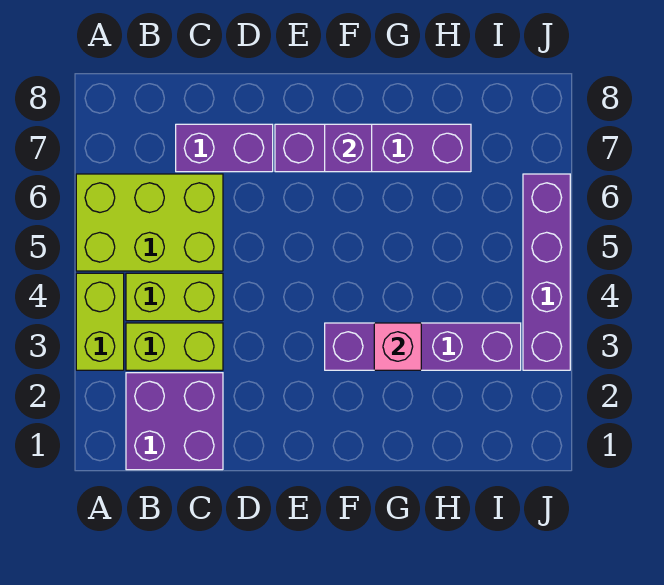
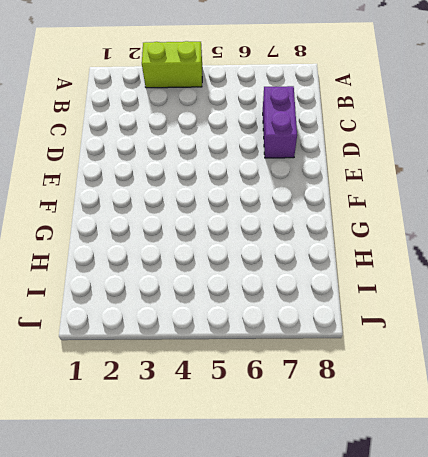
none -> lime brick A5:C6 level 1
none -> purple brick B1:C2 level 1

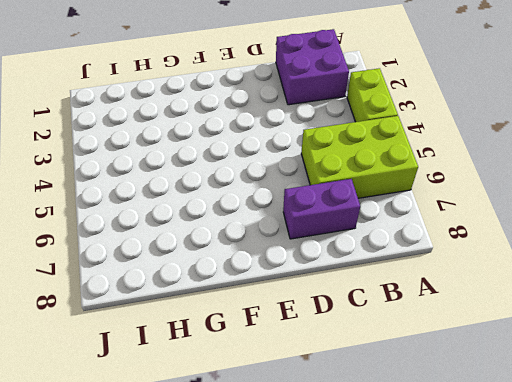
none -> lime brick B3:C3 level 1
none -> lime brick B4:C4 level 1

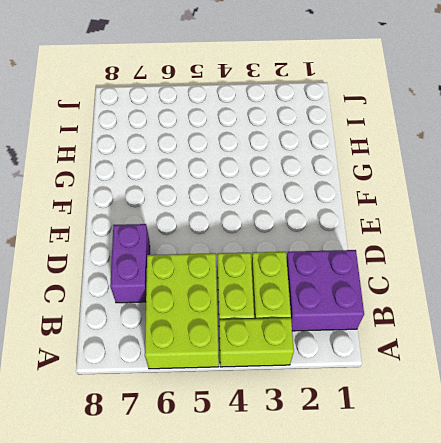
none -> purple brick E7:H7 level 1
none -> purple brick F3:I3 level 1

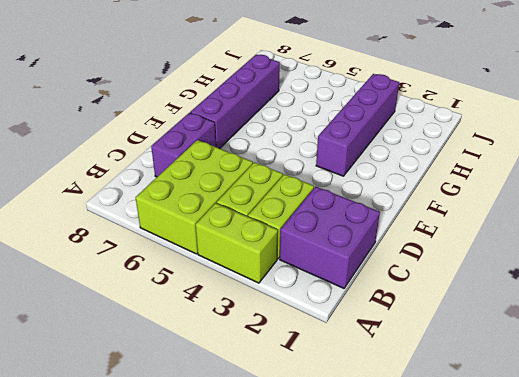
none -> purple brick J3:J6 level 1
none -> purple brick F7 level 2

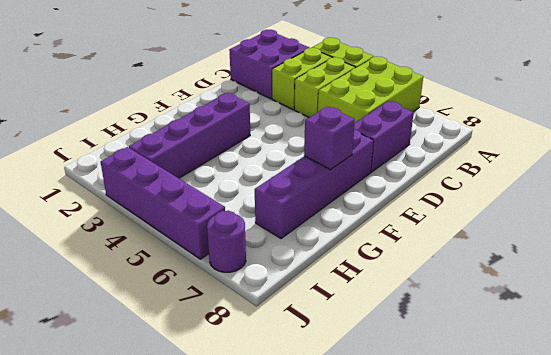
purple round brick J7 level 1 -> none
none -> pink brick G3 level 2

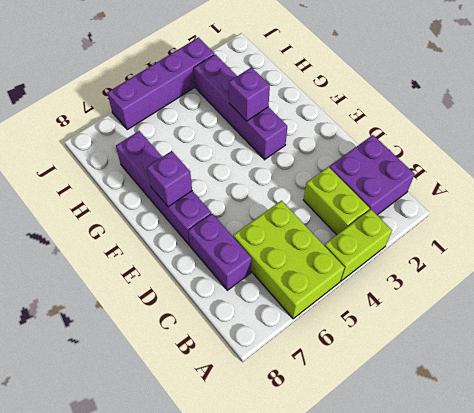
purple brick G3 level 2 -> pink brick G3 level 2
none -> lime brick B4:C4 level 1

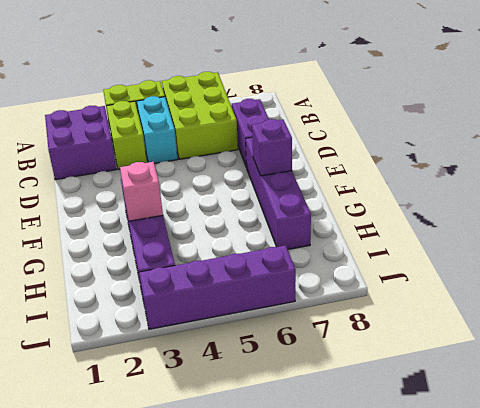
cyan brick B4:C4 level 1 -> lime brick B4:C4 level 1

